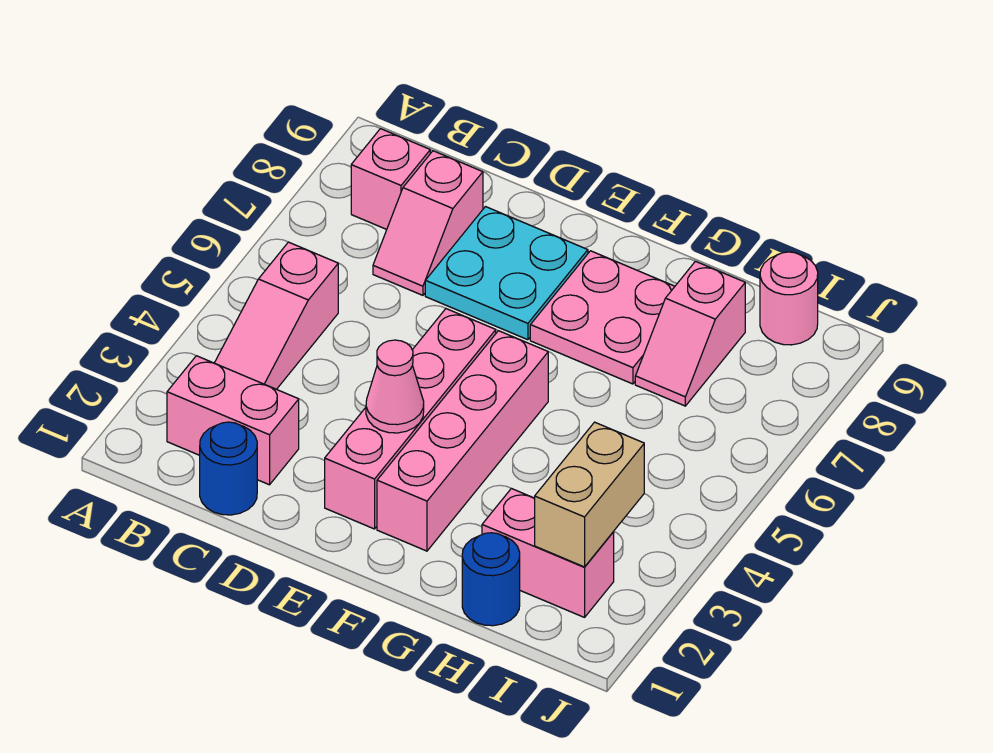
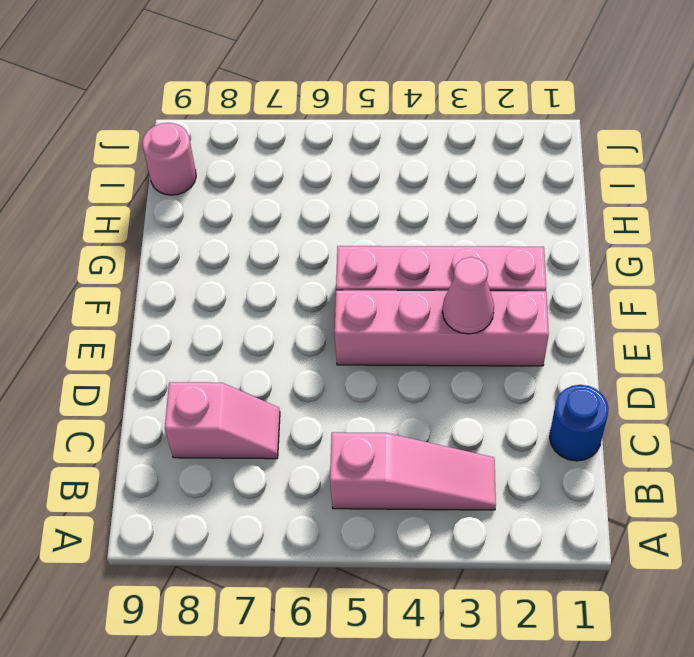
none -> pink brick B2:C2 level 1
none -> pink brick B8 level 1
none -> cyan plate D7:E8 level 1

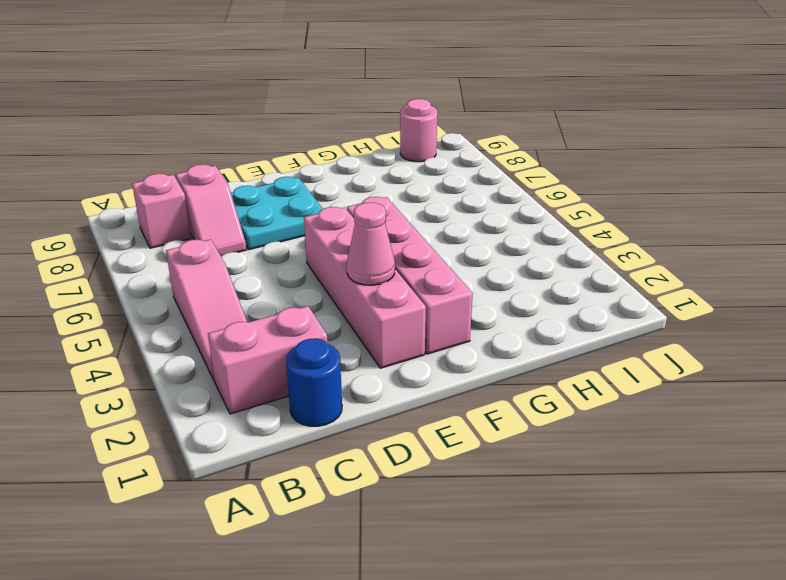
none -> pink plate F7:G8 level 1
none -> blue round brick H1 level 1
none -> pink brick H2:I2 level 1

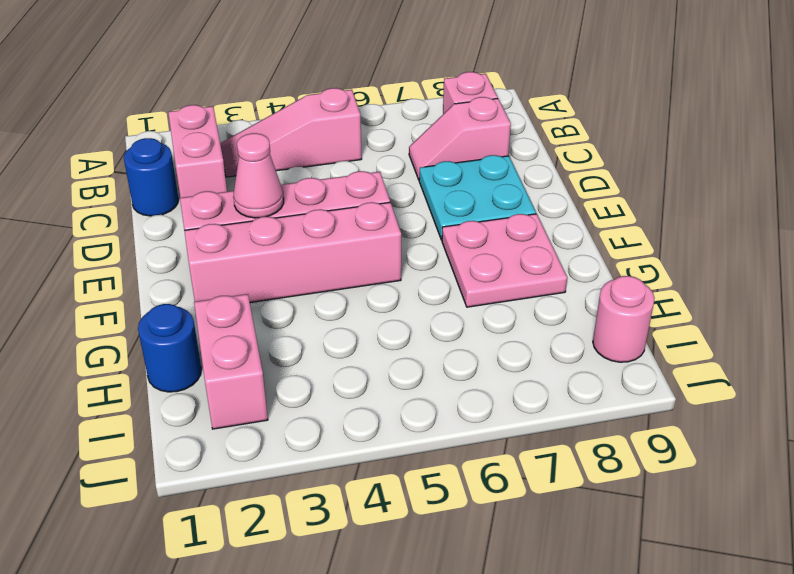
none -> pink slope H7:H8 level 1 top 8
none -> tan brick I2:I3 level 2

